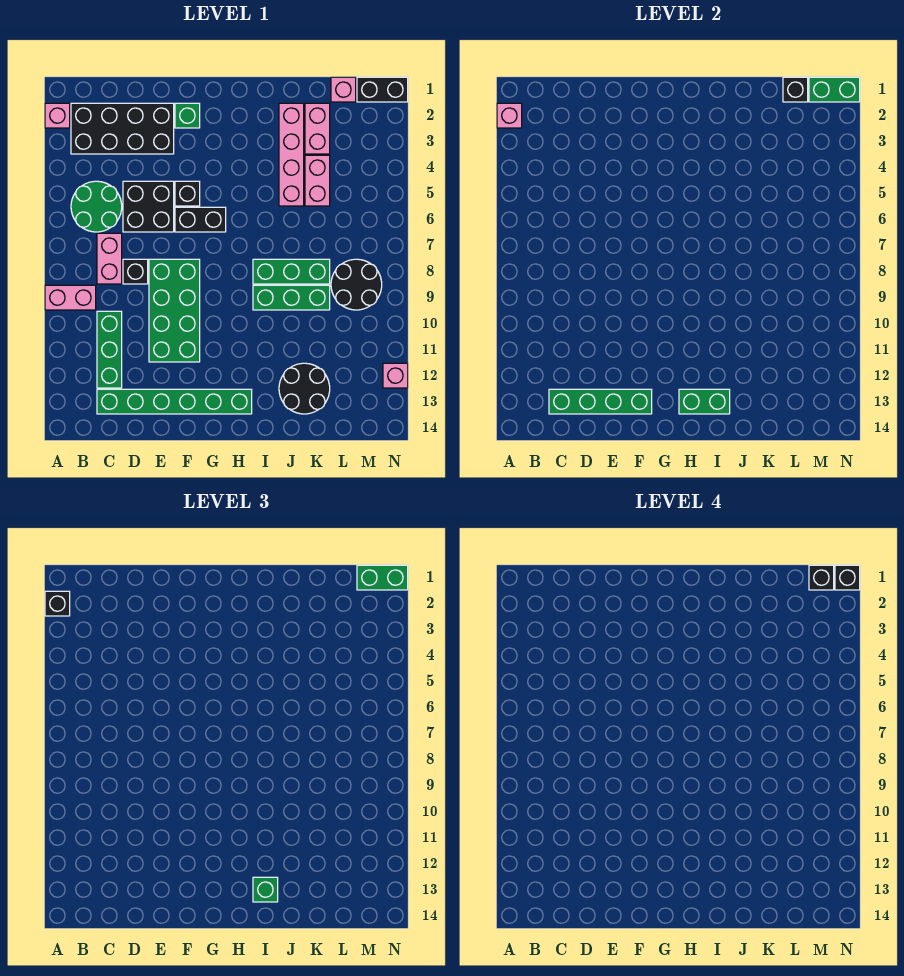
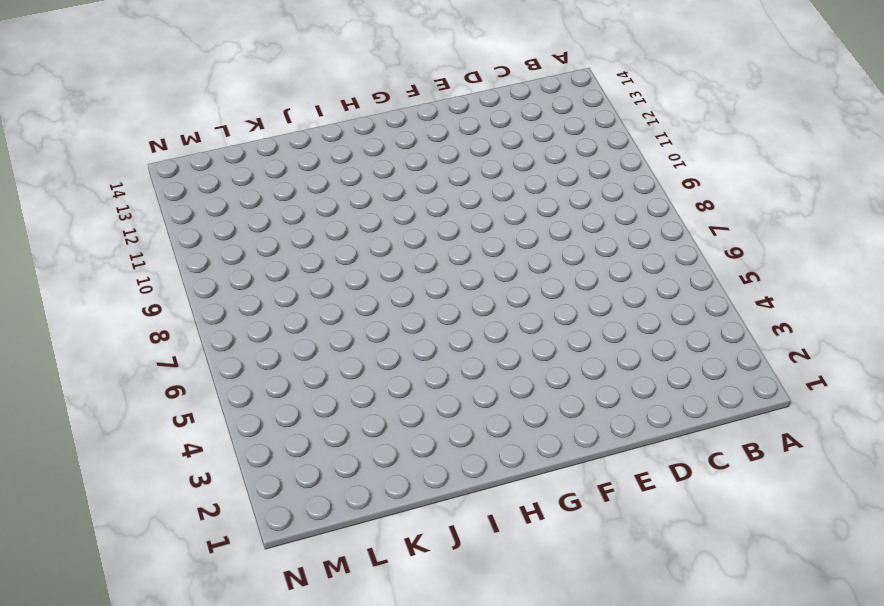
none -> pink brick A2 level 1
none -> pink brick A9:B9 level 1
none -> black brick B2:E3 level 1
none -> green round brick B5:C6 level 1

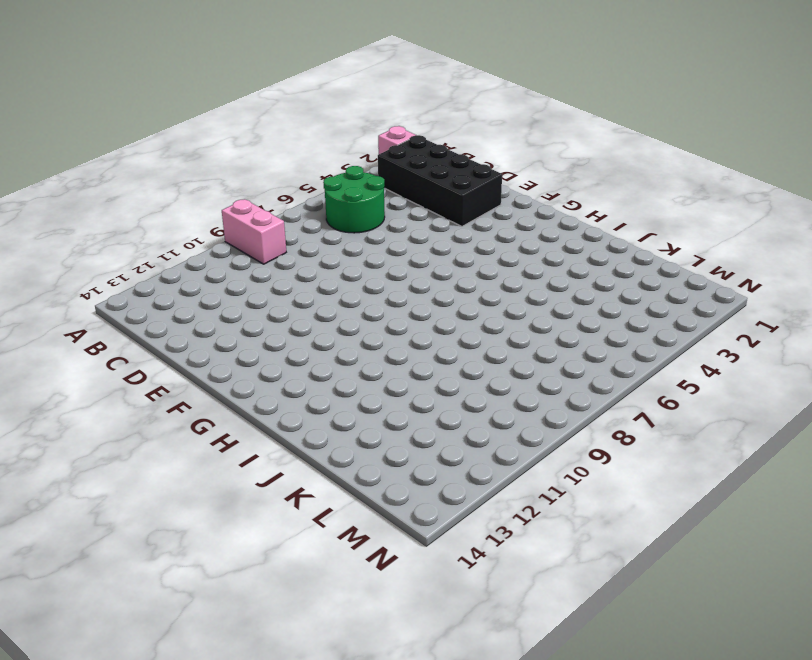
none -> pink brick C7:C8 level 1
none -> green brick C10:C12 level 1
none -> green brick C13:H13 level 1
none -> black brick D5:E6 level 1

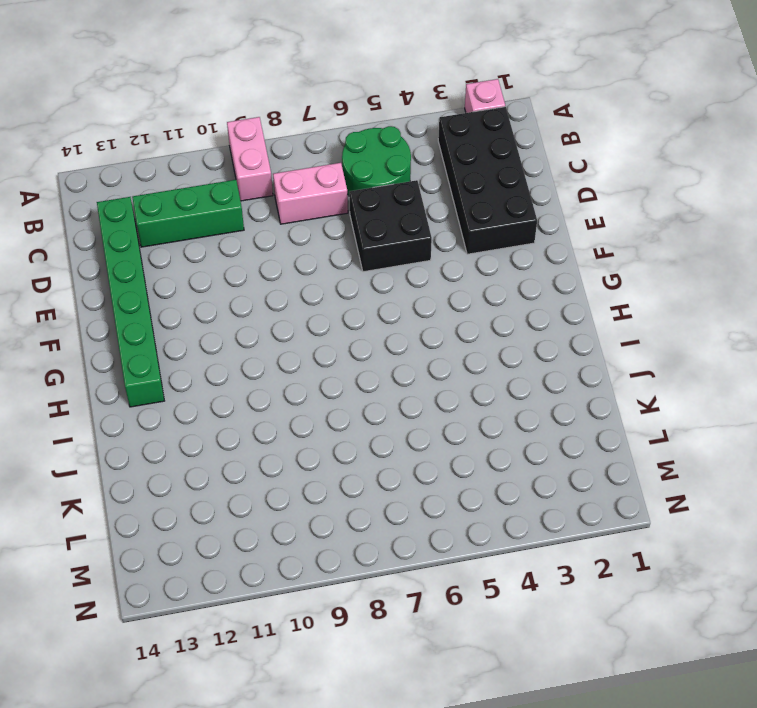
none -> black brick D8 level 1
none -> green brick E8:F11 level 1
none -> green brick F2 level 1
none -> black brick F5 level 1

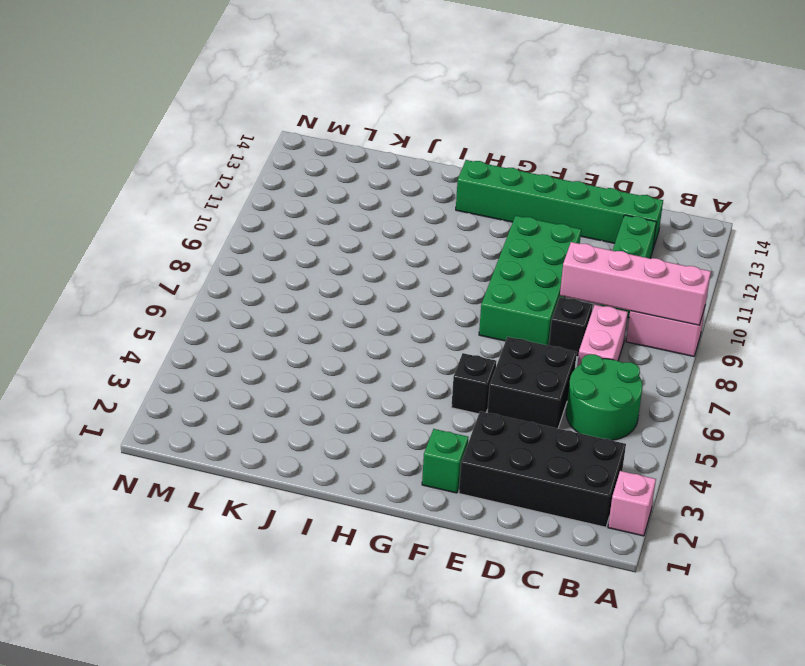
pink brick A9:D9 level 2 -> pink brick J2:J5 level 1
none -> black brick F6:G6 level 1
none -> green brick I8:K8 level 1
none -> green brick I9:K9 level 1
none -> black round brick J12:K13 level 1

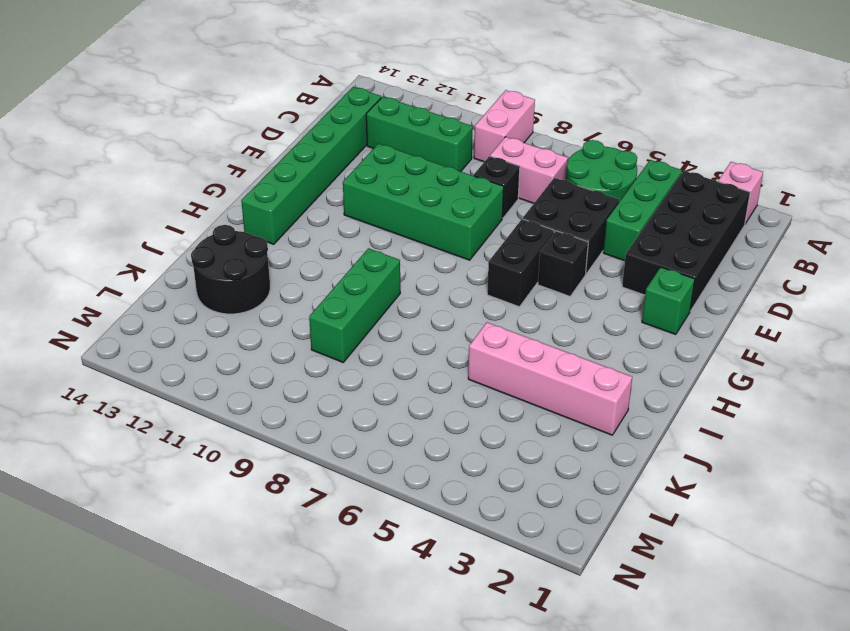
green brick B4:D4 level 1 -> green brick I8:K8 level 1
none -> pink brick K2:K3 level 1
none -> pink brick K4:K5 level 1
none -> pink brick L1 level 1
none -> black round brick L8:M9 level 1

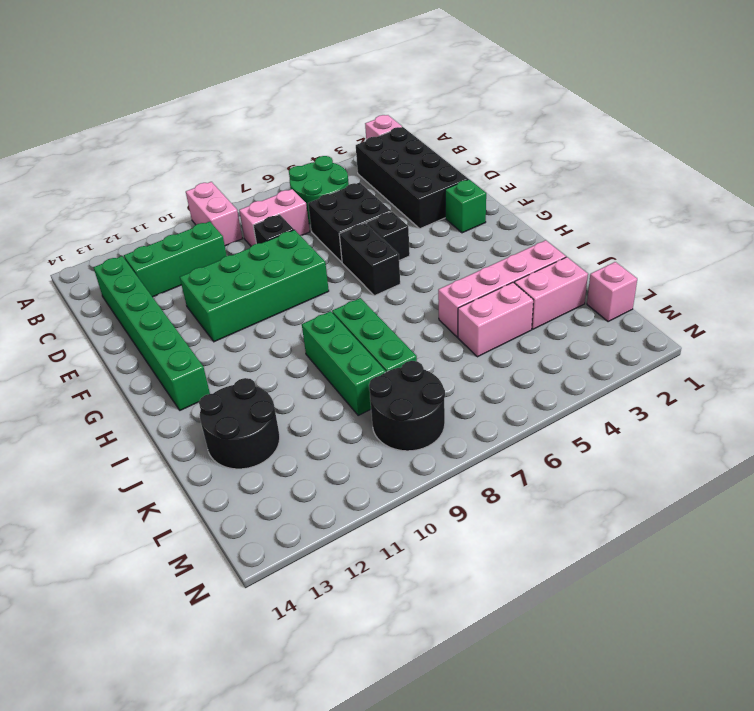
none -> black brick M1:N1 level 1
none -> pink brick N12 level 1
none -> pink brick A2 level 2
none -> green brick C13:F13 level 2

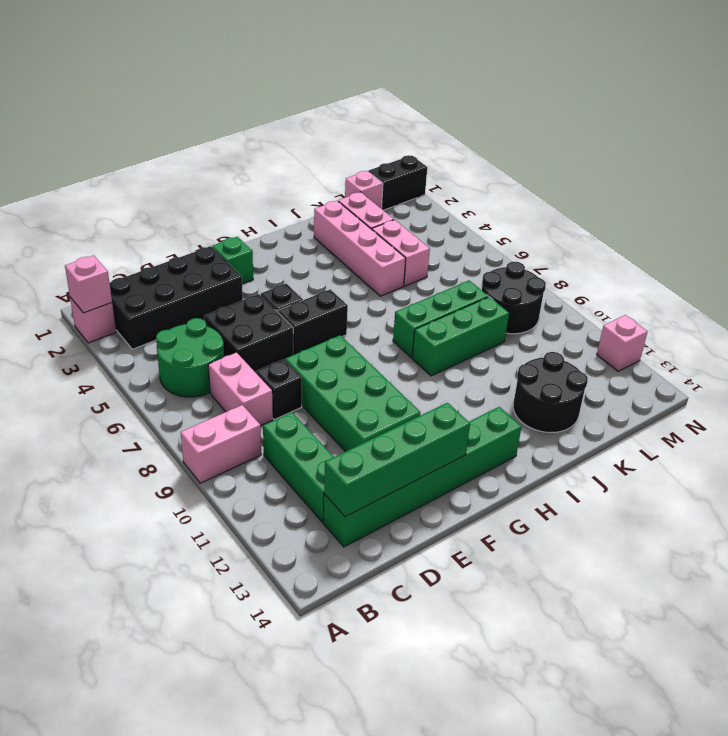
none -> green brick H13:I13 level 2
none -> black brick L1 level 2
none -> green brick M1:N1 level 2
none -> black brick A2 level 3

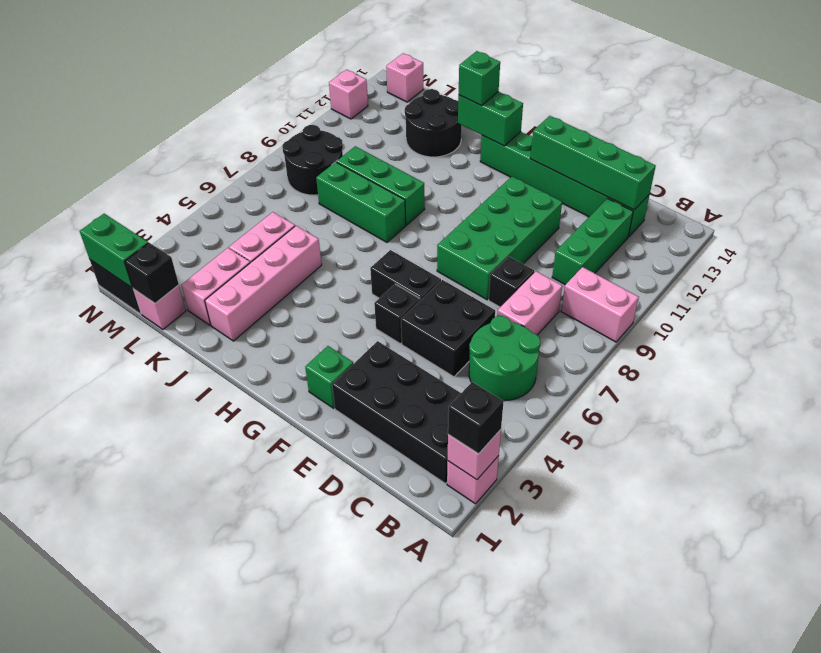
pink brick M14 level 1 -> none
none -> green brick M1:N1 level 3
none -> black brick M1 level 4
none -> black brick N1 level 4

